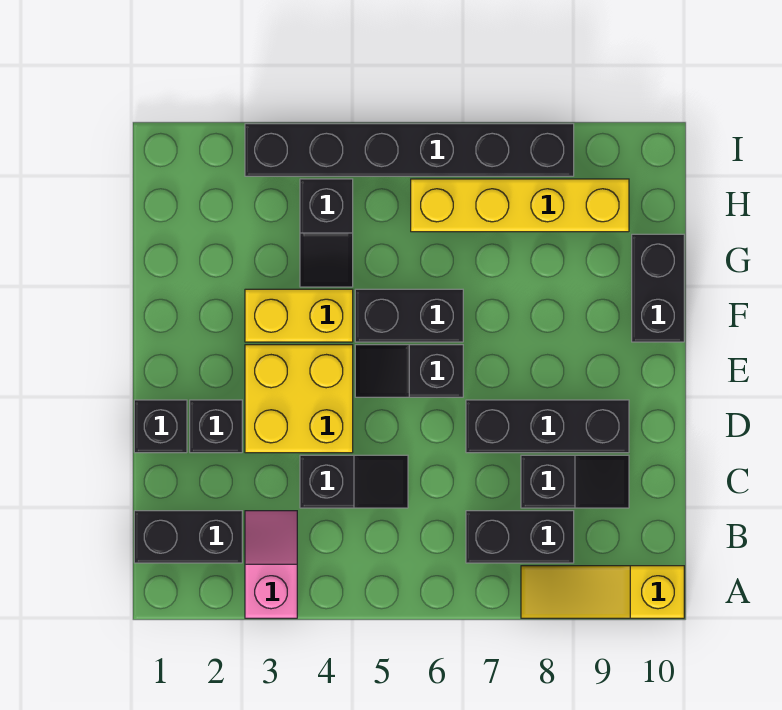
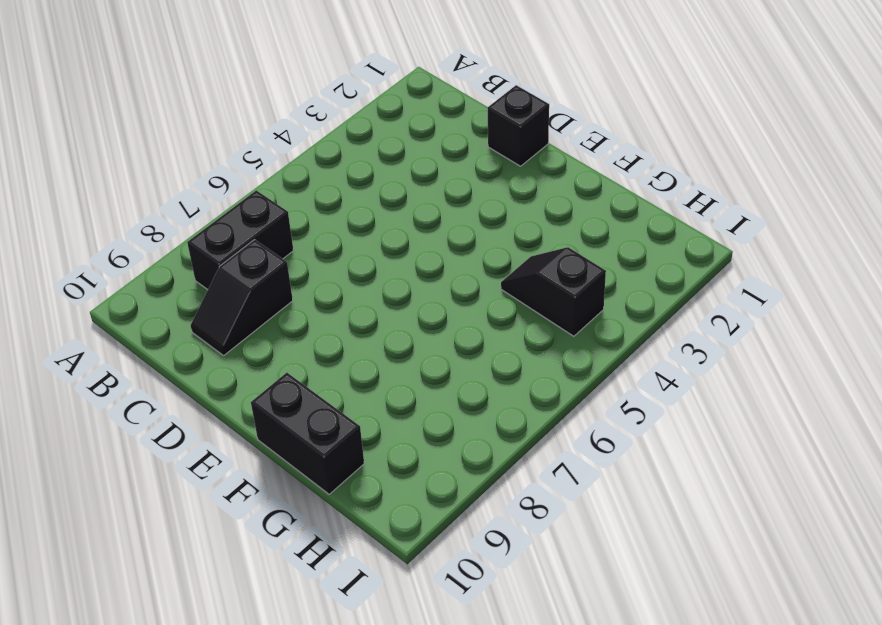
none -> pink slope A3:B3 level 1 top A
none -> yellow slope A8:A10 level 1 top 10
none -> black brick B1:B2 level 1

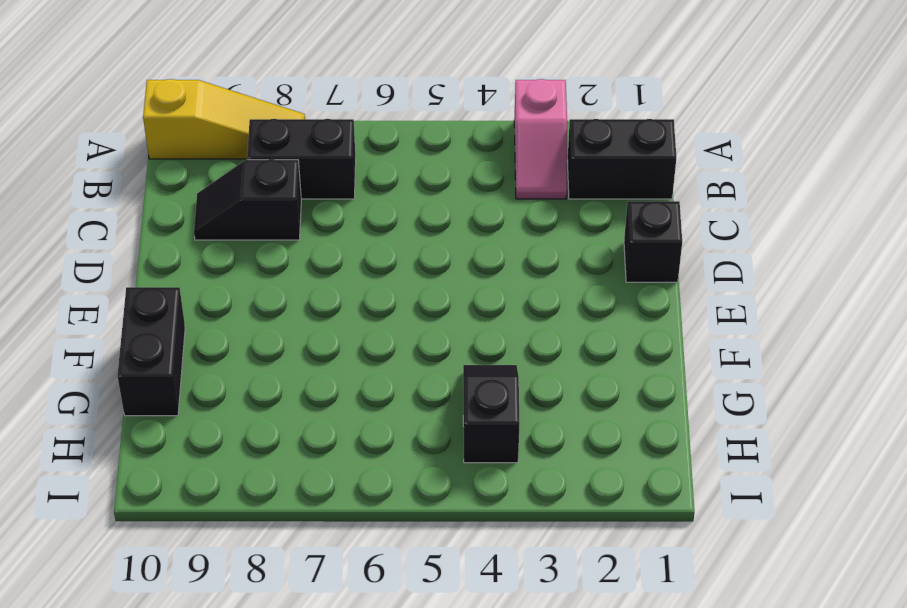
none -> black slope C4:C5 level 1 top 4
none -> black brick D2 level 1
none -> yellow brick D3:E4 level 1

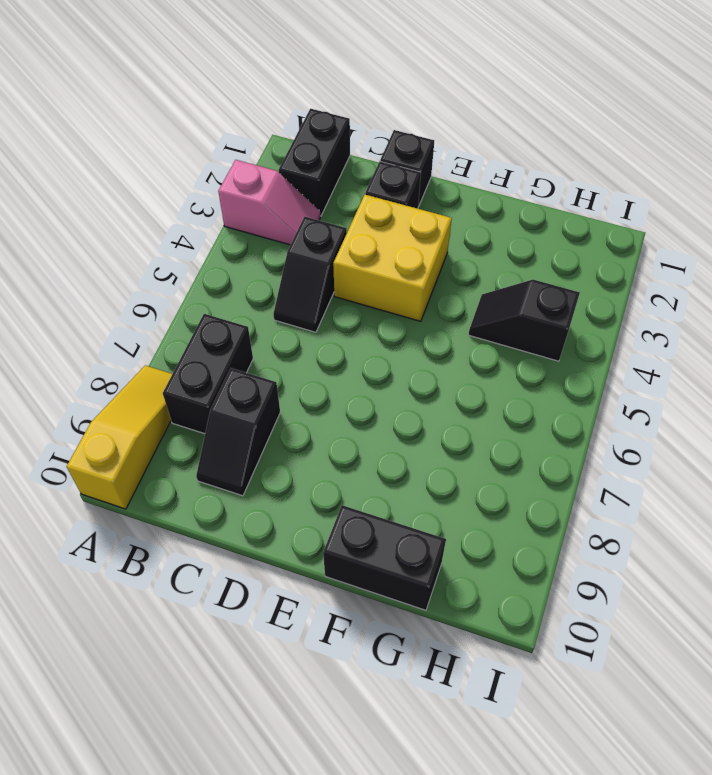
none -> black brick D7:D9 level 1
none -> black slope E5:E6 level 1 top 6
none -> yellow brick F3:F4 level 1

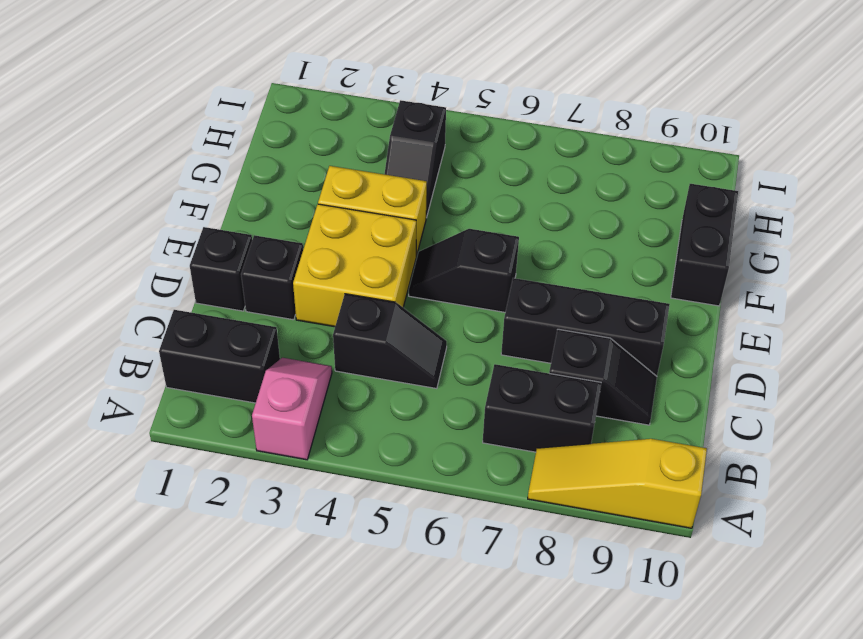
none -> black brick F5:F6 level 1
none -> yellow brick H6:H9 level 1
none -> black brick I3:I8 level 1

